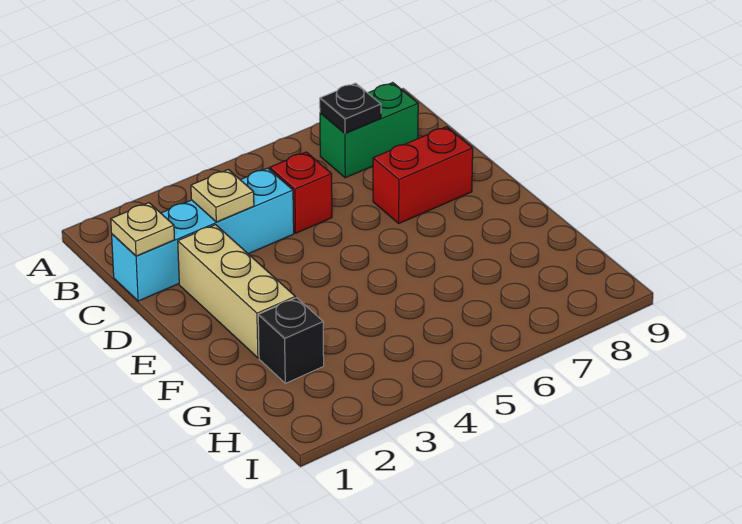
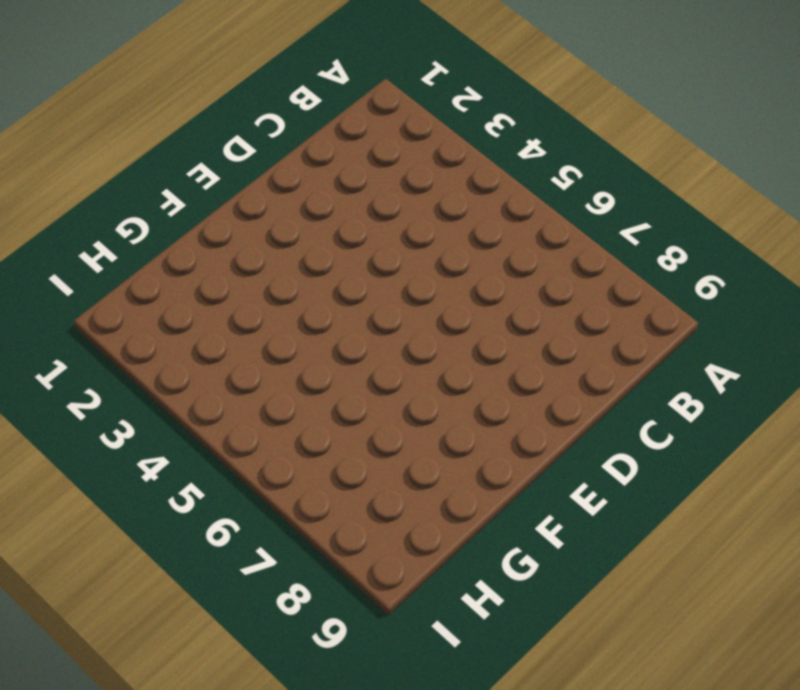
none -> green brick B7:B8 level 1
none -> cyan brick C1:C4 level 1

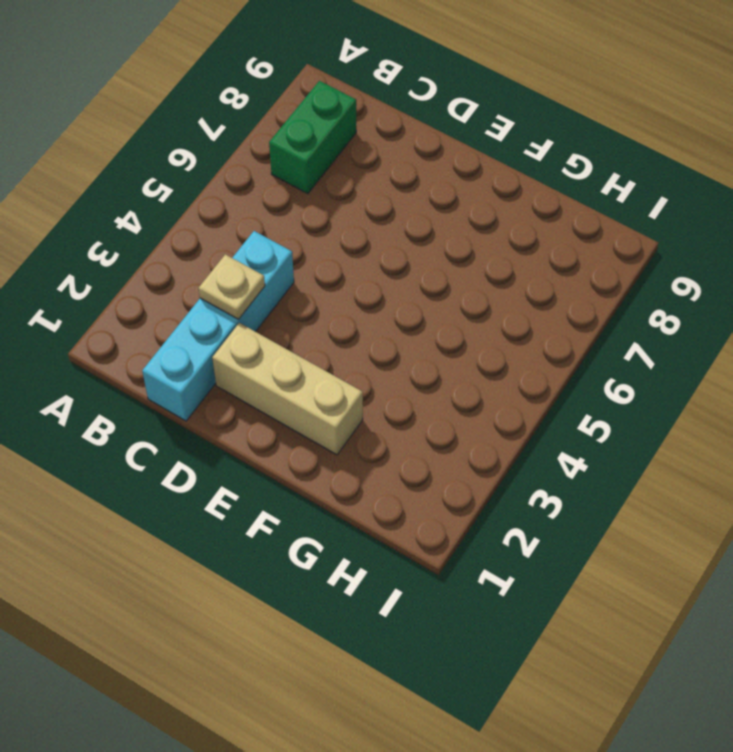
none -> red brick C5 level 1
none -> red brick D7:D8 level 1

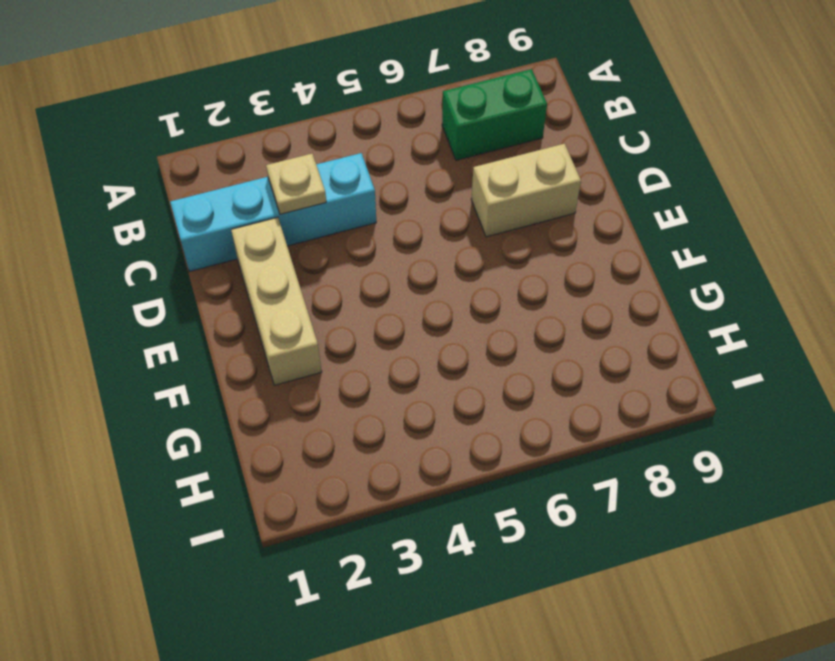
tan brick D7:D8 level 1 -> red brick D7:D8 level 1
none -> red brick C5 level 1
none -> black brick G2 level 1

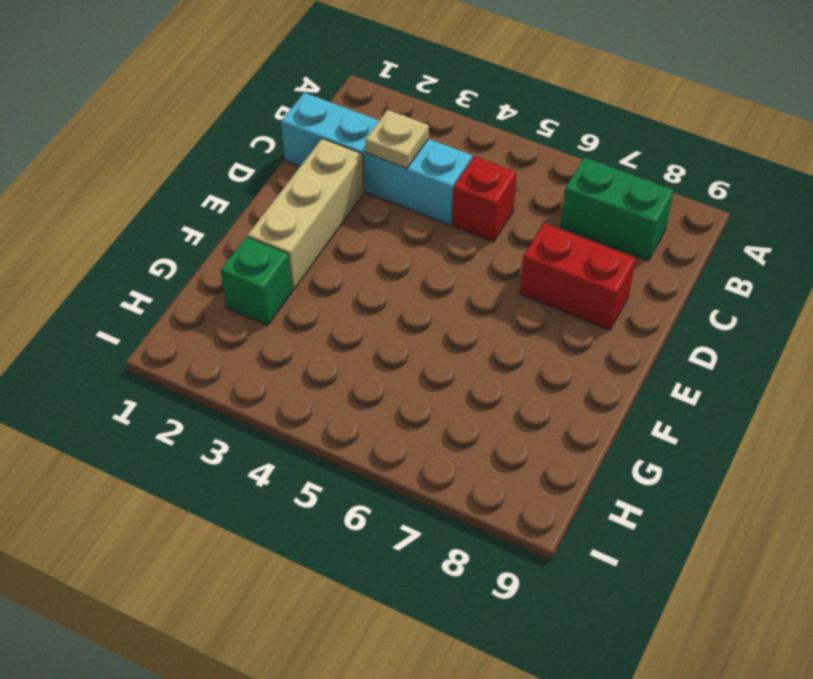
green brick G2 level 1 -> black brick G2 level 1
none -> black plate B7 level 2
none -> tan plate C1 level 2

